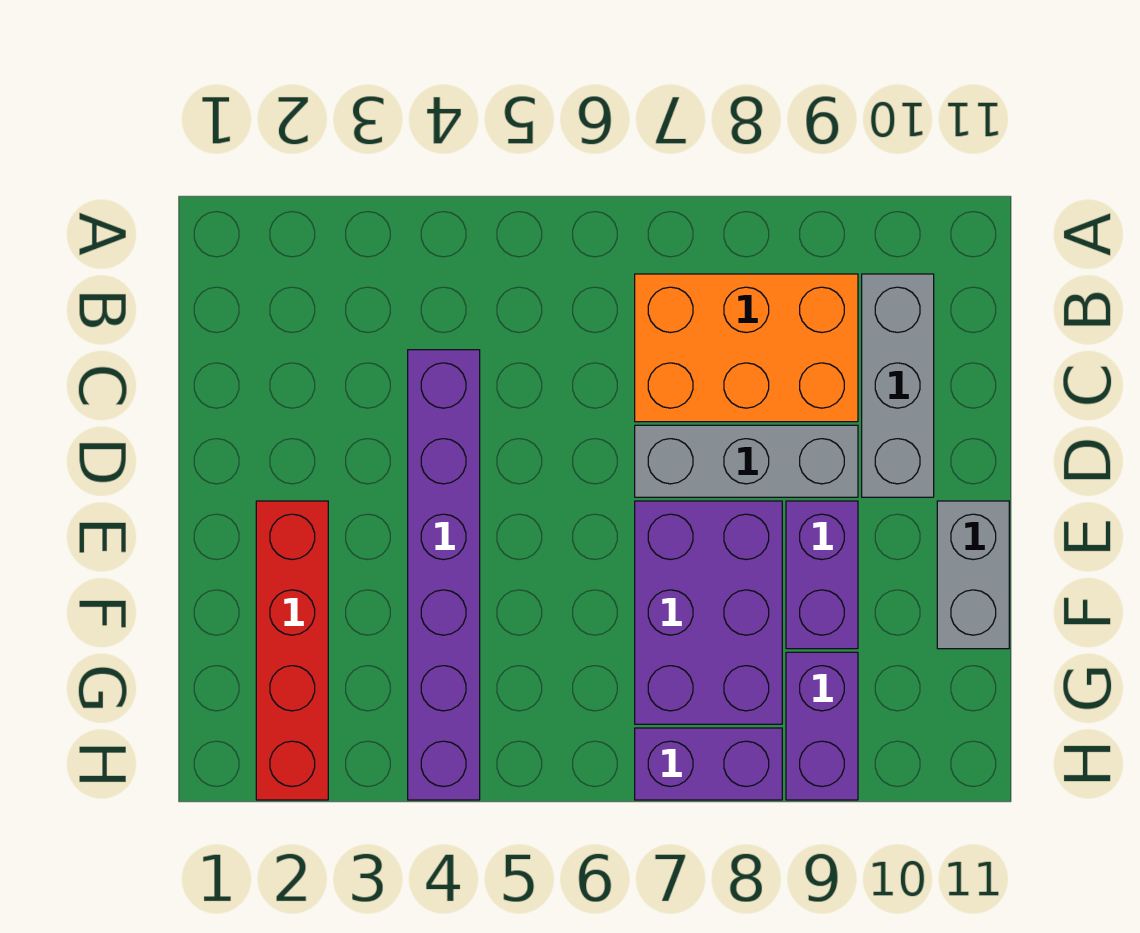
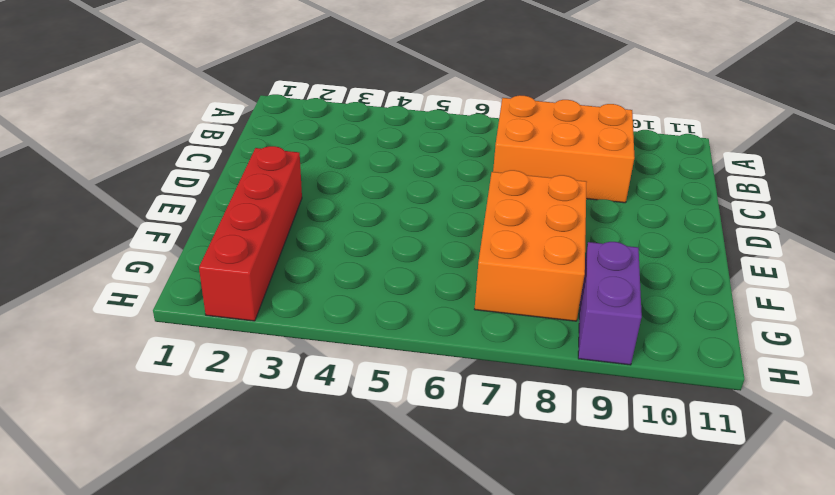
orange brick E7:G8 level 1 -> purple brick E7:G8 level 1
none -> grey brick B10:D10 level 1
none -> purple brick C4:H4 level 1

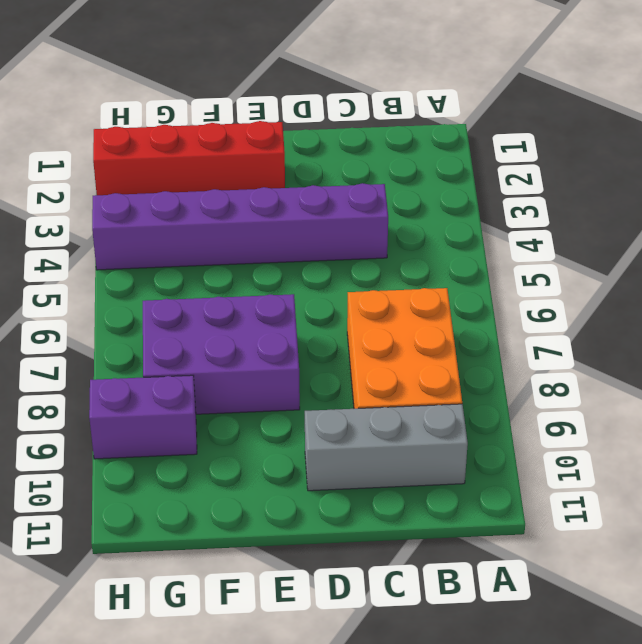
none -> grey brick D7:D9 level 1
none -> purple brick E9:F9 level 1

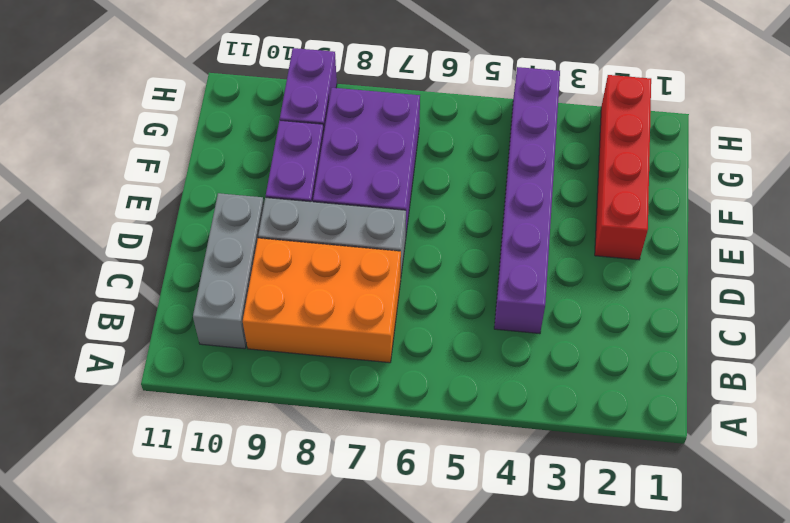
none -> grey brick E11:F11 level 1
none -> purple brick H7:H8 level 1

